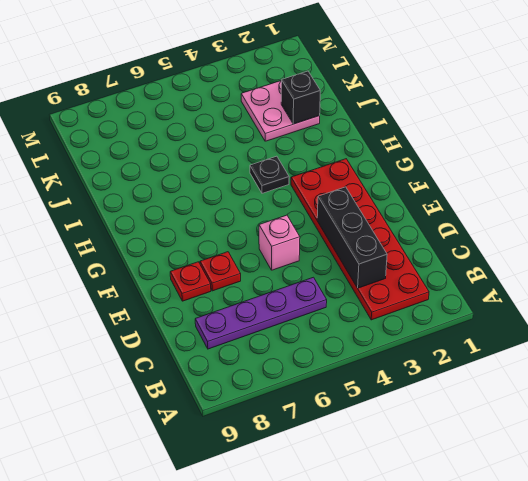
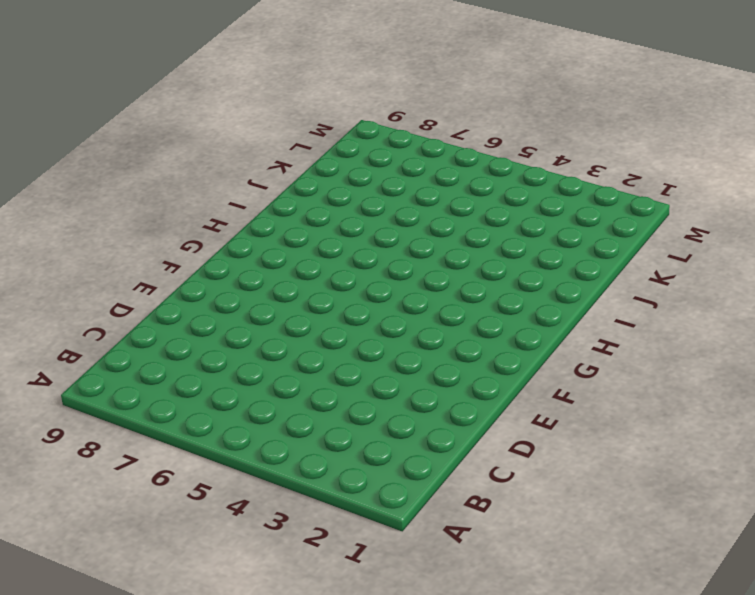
none -> red plate B2:G3 level 1
none -> purple plate C5:C8 level 1

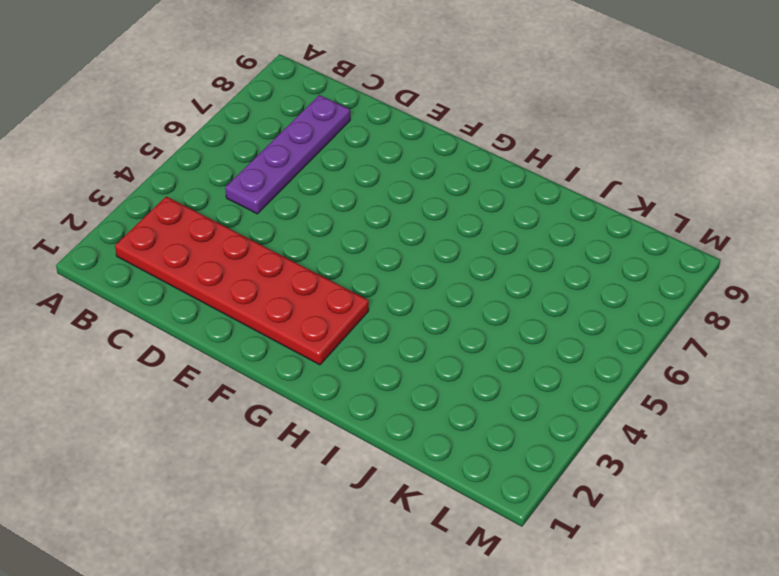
none -> pink brick E5 level 1
none -> red plate E7 level 1

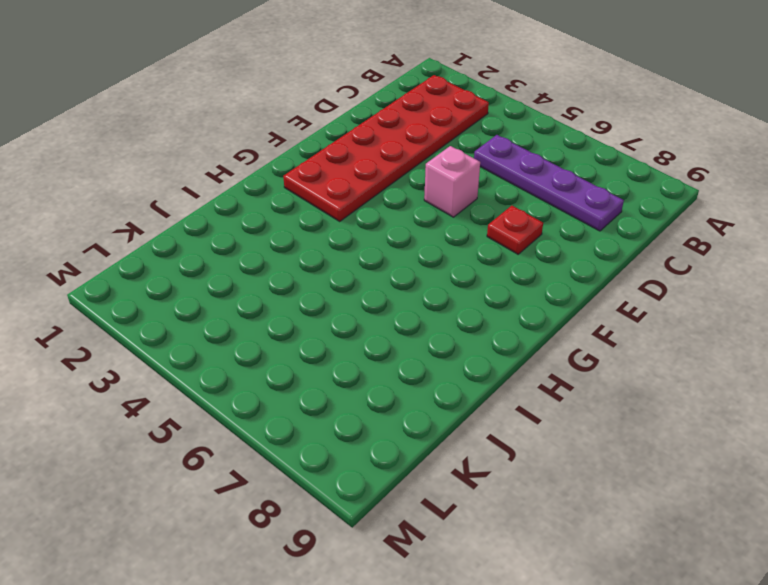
none -> red plate E8 level 1
none -> black plate H4 level 1

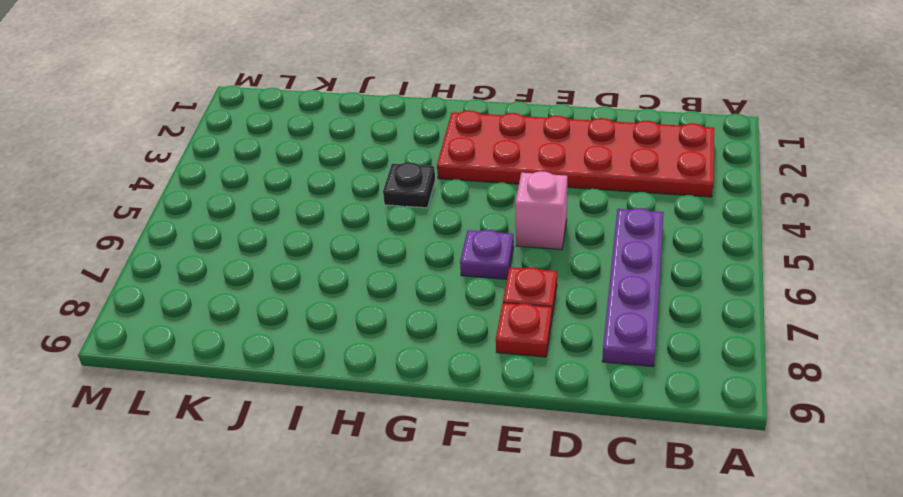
purple plate F6 level 1 -> none
none -> pink plate J2:K3 level 1
none -> black brick C3:E3 level 2

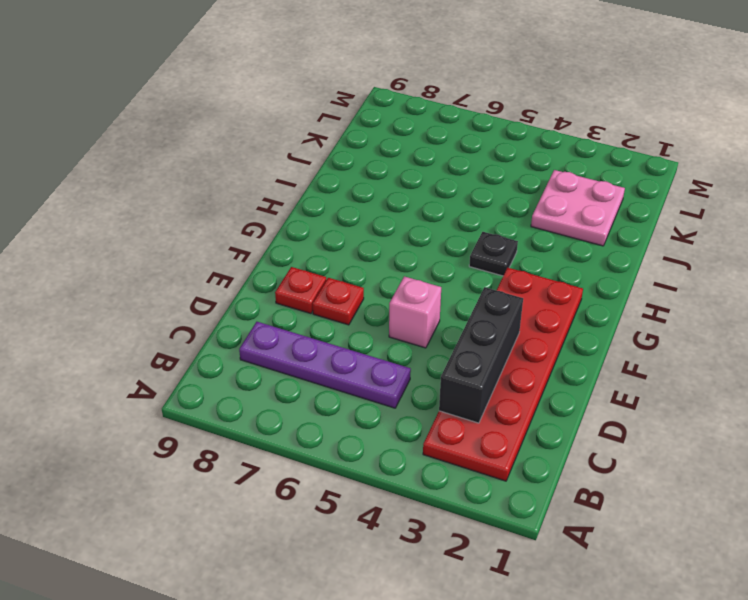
none -> black brick J2 level 2

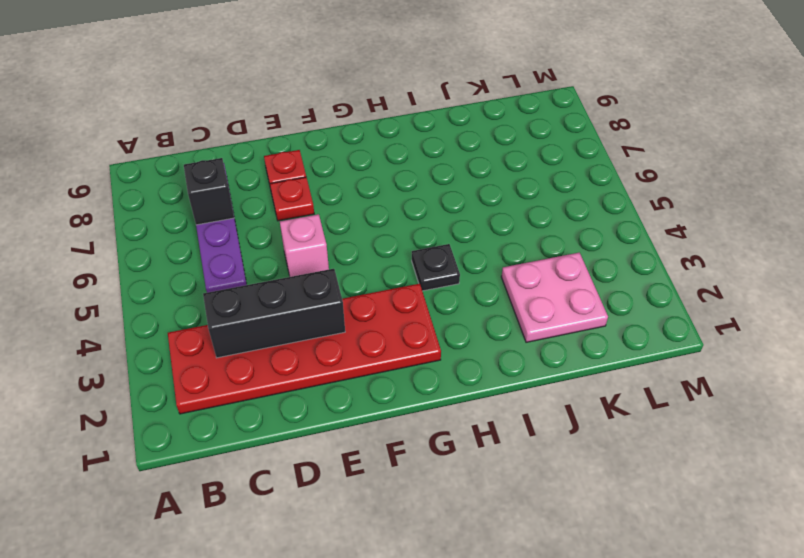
black brick C7 level 2 -> black brick J2 level 2

